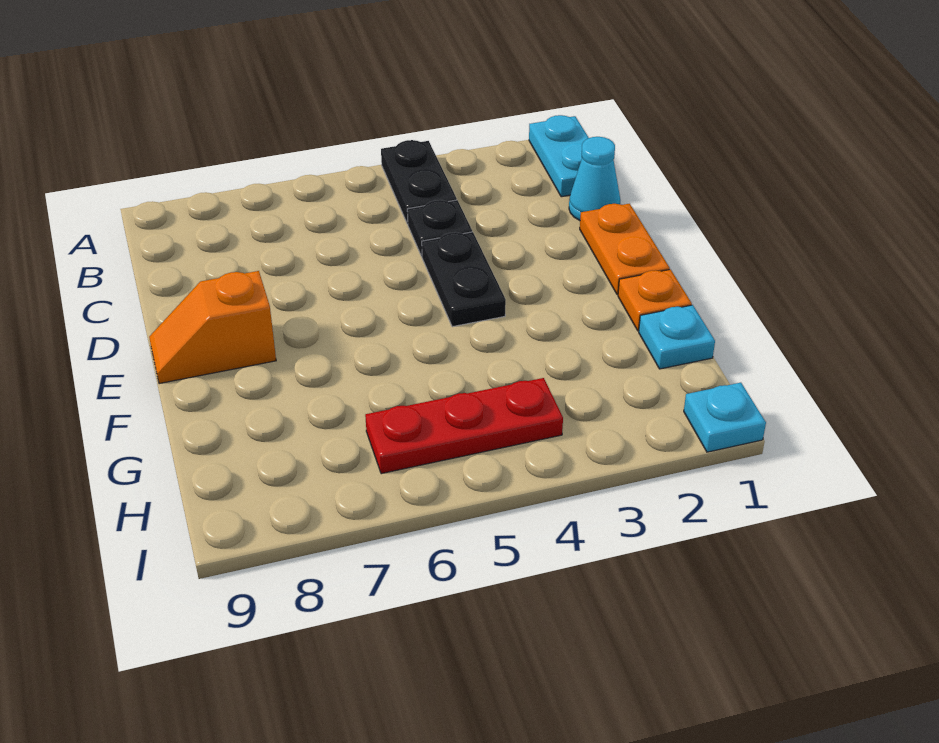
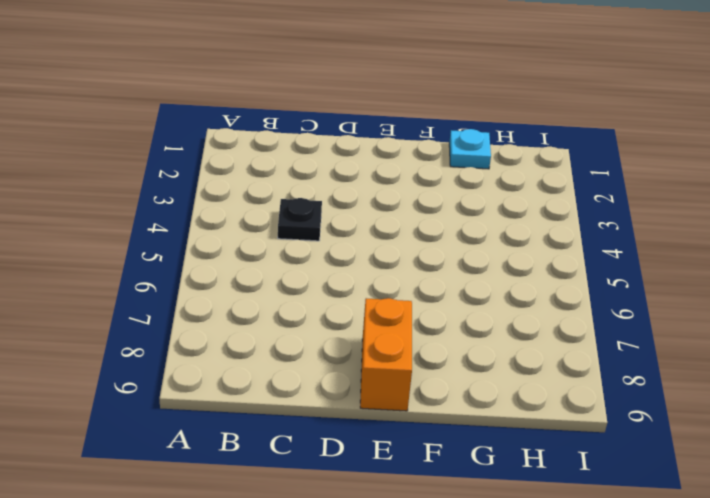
orange brick E8:E9 level 1 -> orange slope E8:E9 level 1 top 8
none -> cyan plate A1:B1 level 1
none -> black plate A4:B4 level 1

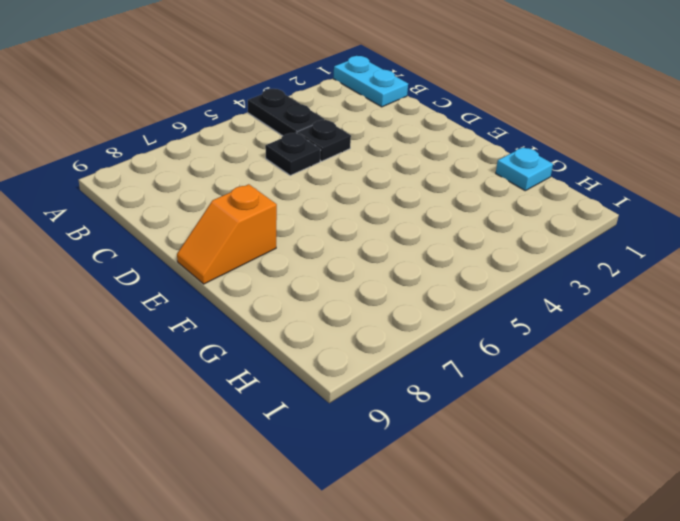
black plate C5 level 1 -> none
none -> cyan cone C1 level 1
none -> orange plate D1:E1 level 1

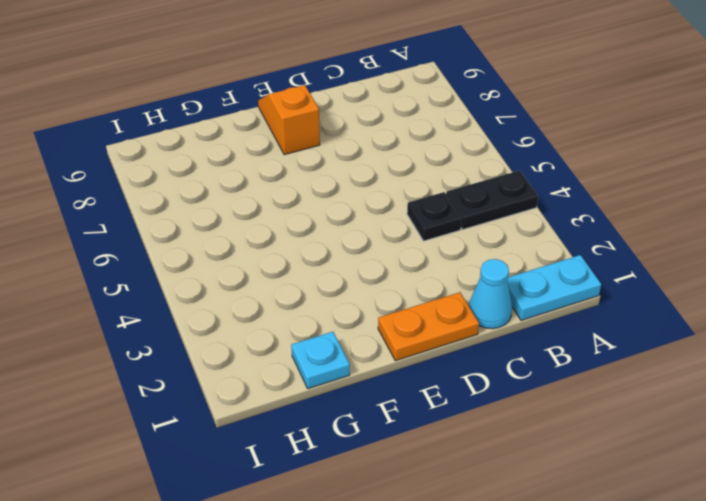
none -> black plate D4:E4 level 1
none -> orange plate F1 level 1

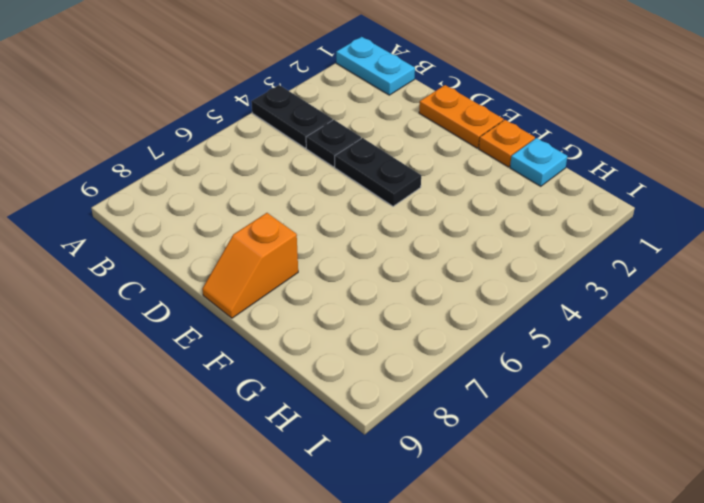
none -> cyan cone C1 level 1
none -> red plate H4:H6 level 1

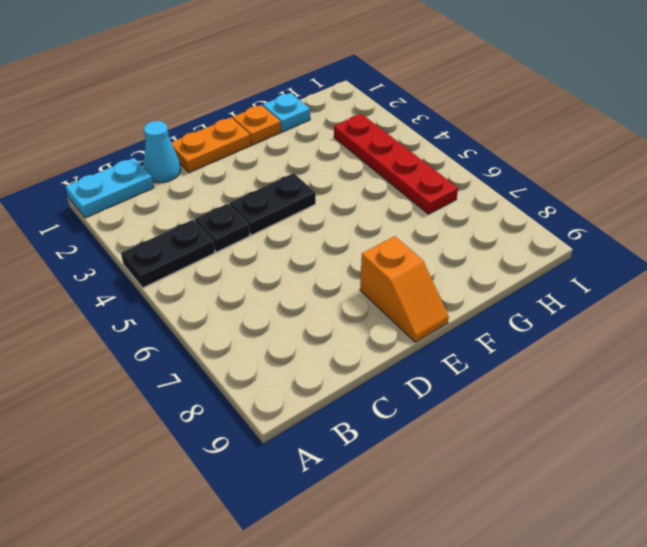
red plate H3:H6 level 1 -> red plate H4:H6 level 1
none -> cyan plate I1 level 1

